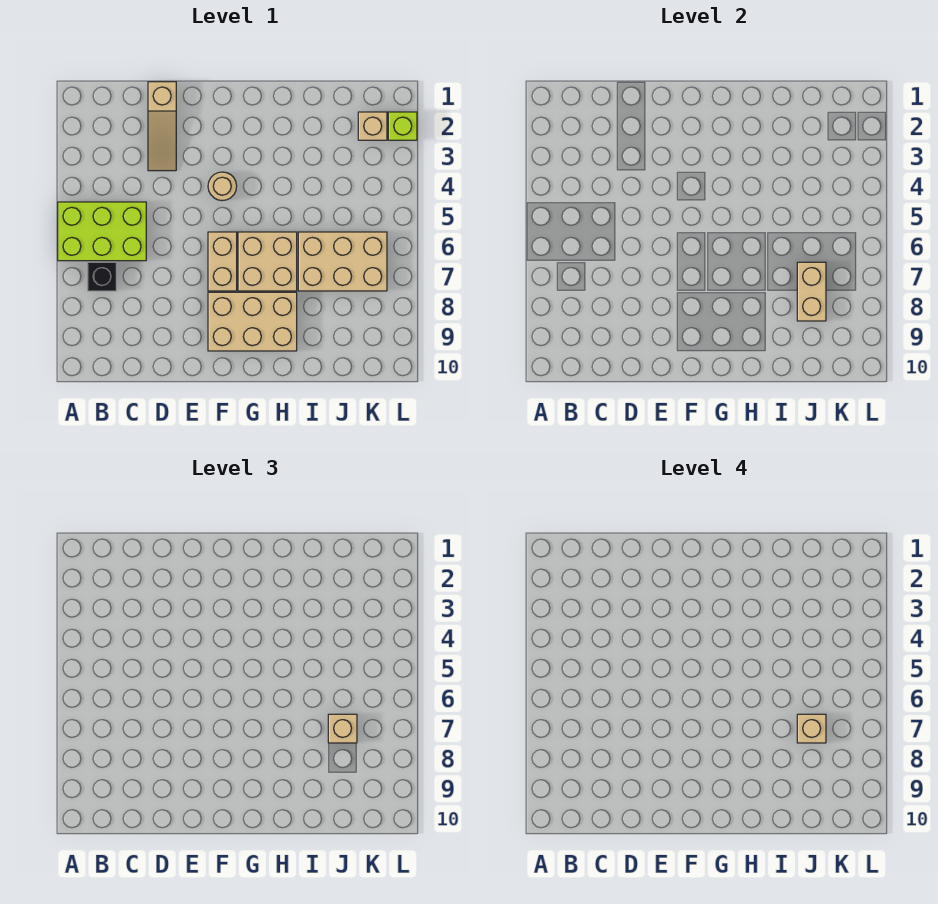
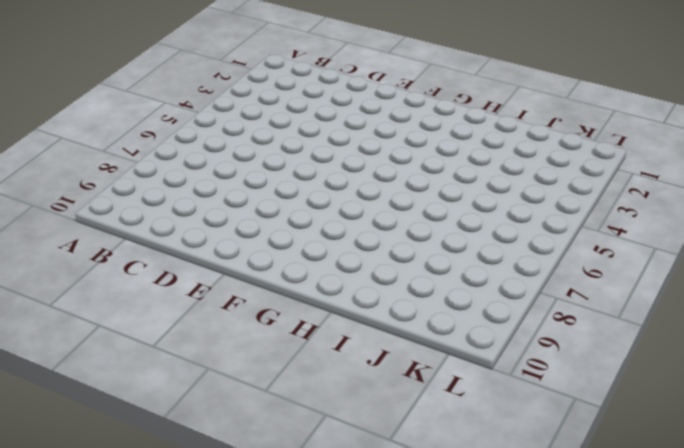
none -> lime brick A5:C6 level 1
none -> black brick B7 level 1
none -> tan slope D1:D3 level 1 top 1

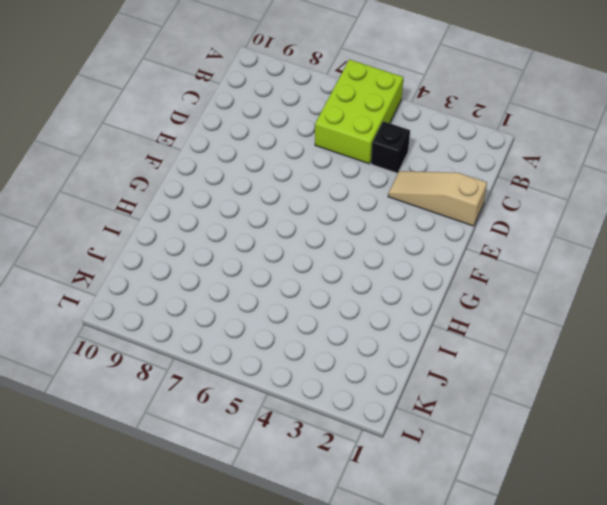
black brick C4 level 1 -> black brick B7 level 1
none -> tan round brick F4 level 1
none -> tan brick F6:F7 level 1
none -> tan brick F8:H9 level 1

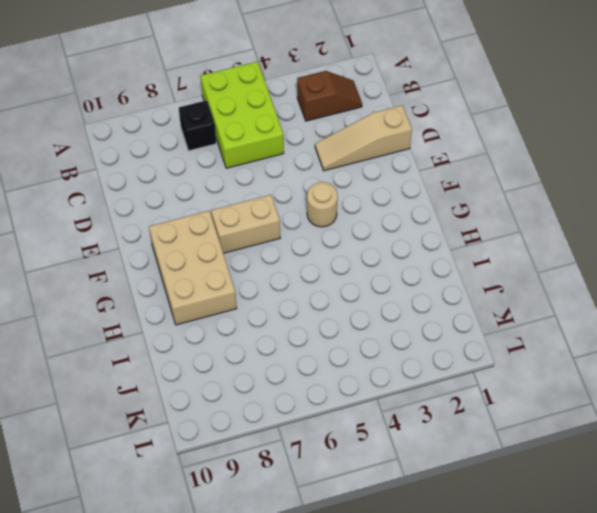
brown slope B2:B3 level 1 top 3 -> none
none -> tan brick G6:H7 level 1
none -> tan brick I6:K7 level 1
none -> tan brick K2 level 1

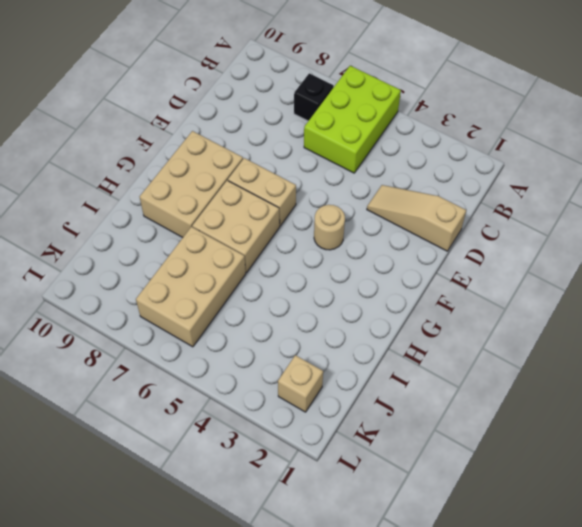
none -> lime brick L2 level 1
none -> tan brick J7:J8 level 2
none -> tan brick J7 level 3

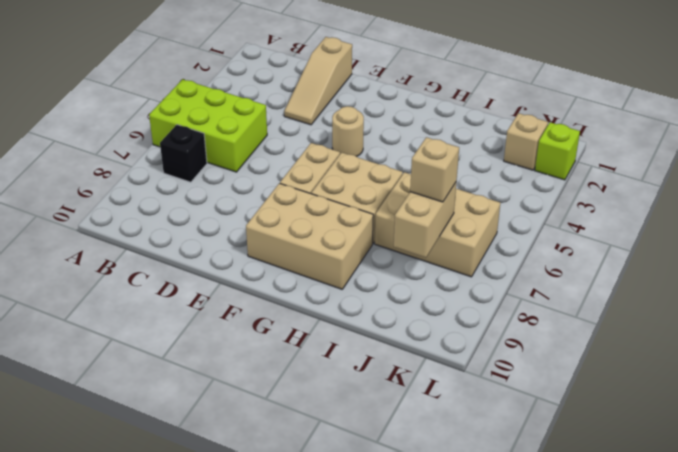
none -> tan brick J7 level 4

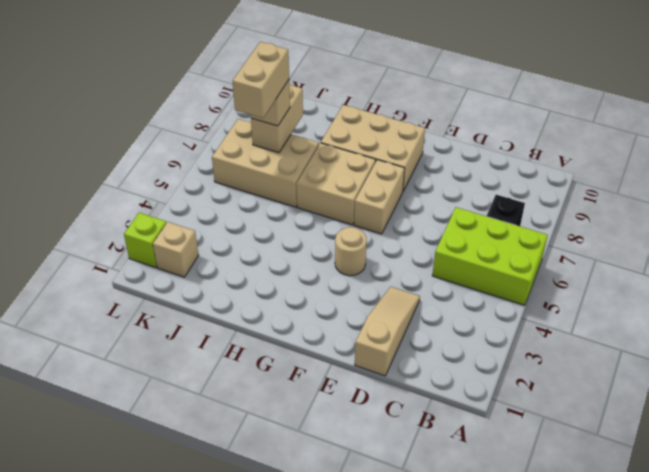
tan brick J6:J7 level 4 -> tan brick J7 level 4

